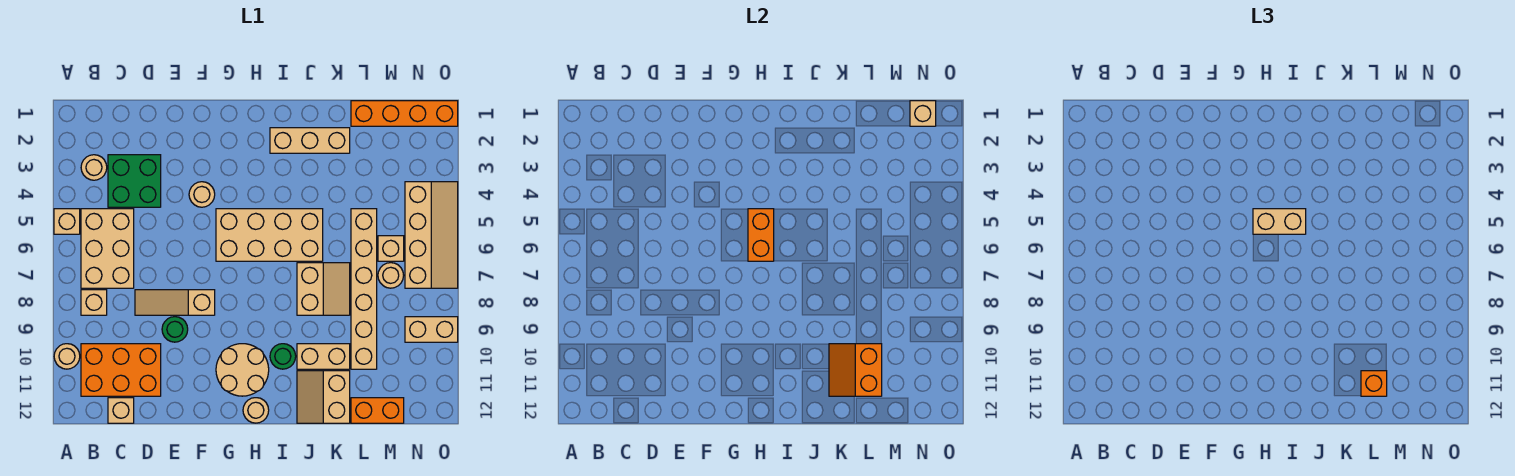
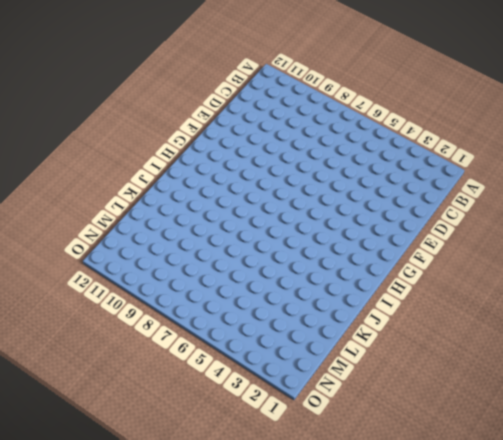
none -> tan brick A5 level 1
none -> tan round brick A10 level 1
none -> tan round brick B3 level 1
none -> tan brick B5:C7 level 1

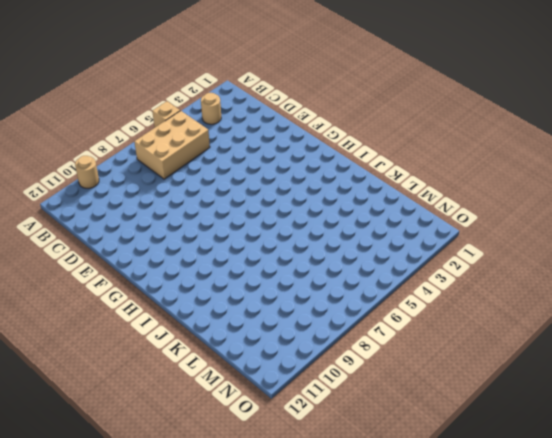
none -> tan brick B8 level 1
none -> orange brick B10:D11 level 1
none -> green brick C3:D4 level 1
none -> tan brick C12 level 1

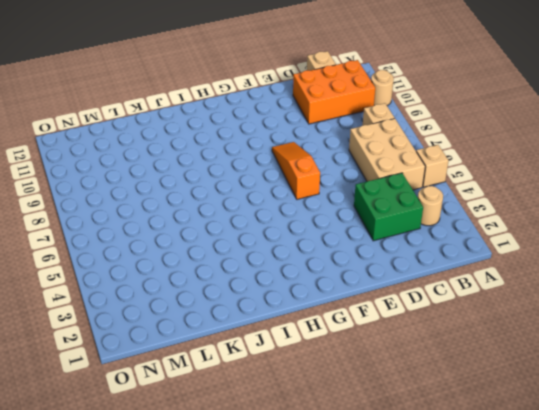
orange slope F6:F8 level 1 top 6 -> tan slope D8:F8 level 1 top F
none -> green round brick E9 level 1
none -> tan round brick F4 level 1
none -> tan brick G5:J6 level 1
none -> tan round brick G10:H11 level 1

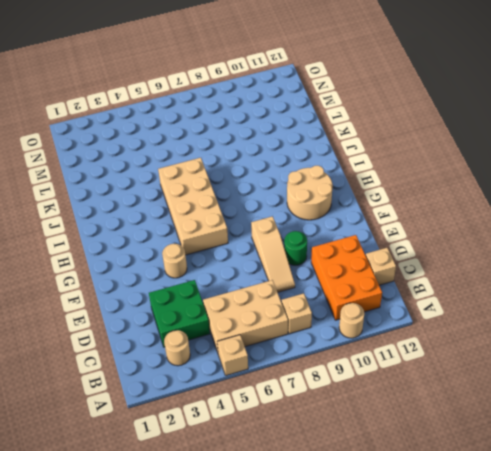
none -> tan round brick H12 level 1
none -> tan brick I2:K2 level 1
none -> green round brick I10 level 1
none -> tan slope J7:K8 level 1 top J

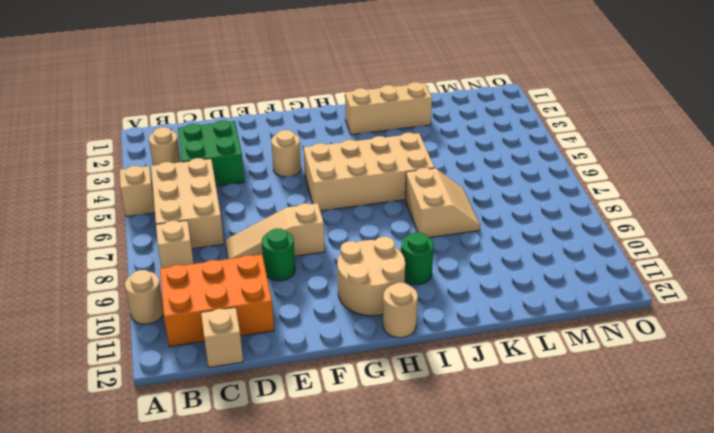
none -> tan brick J10:K10 level 1
none -> tan slope J11:K12 level 1 top K
none -> orange brick L1:O1 level 1
none -> tan brick L5:L10 level 1

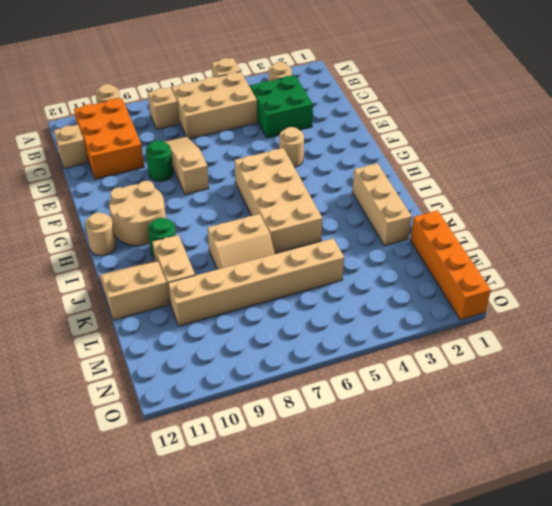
none -> orange brick L12:M12 level 1
none -> tan brick M6 level 1
none -> tan round brick M7 level 1
none -> tan slope N4:O7 level 1 top N

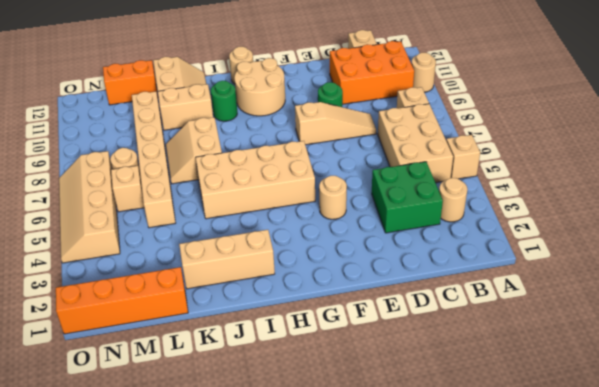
none -> tan brick N9:O9 level 1
none -> orange brick H5:H6 level 2
none -> orange slope K10:L11 level 2 top L
none -> tan brick N1 level 2

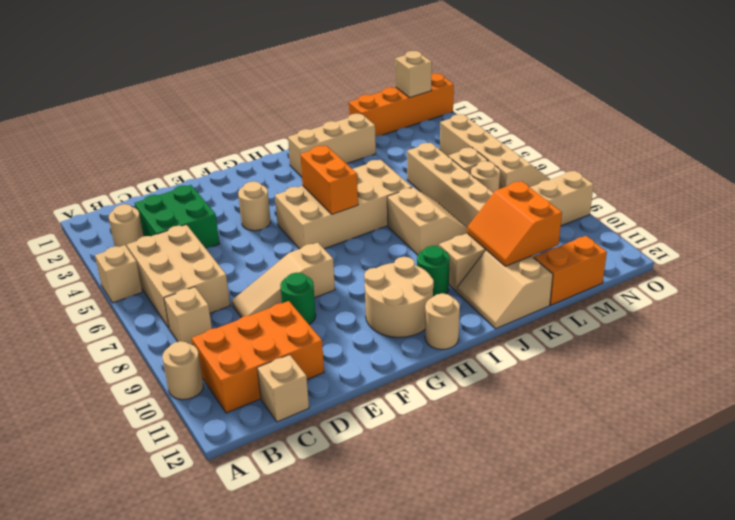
none -> tan brick H5:I5 level 3
none -> orange brick L11 level 3

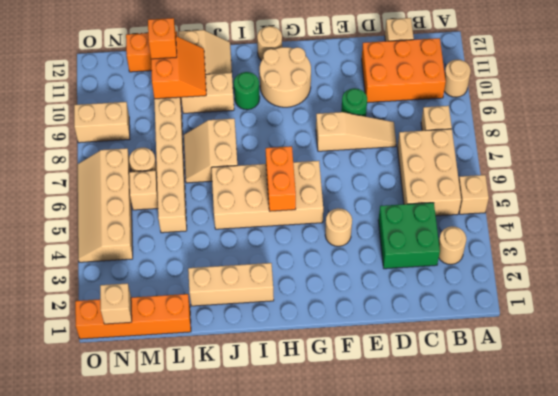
none -> tan brick H5:I5 level 3

